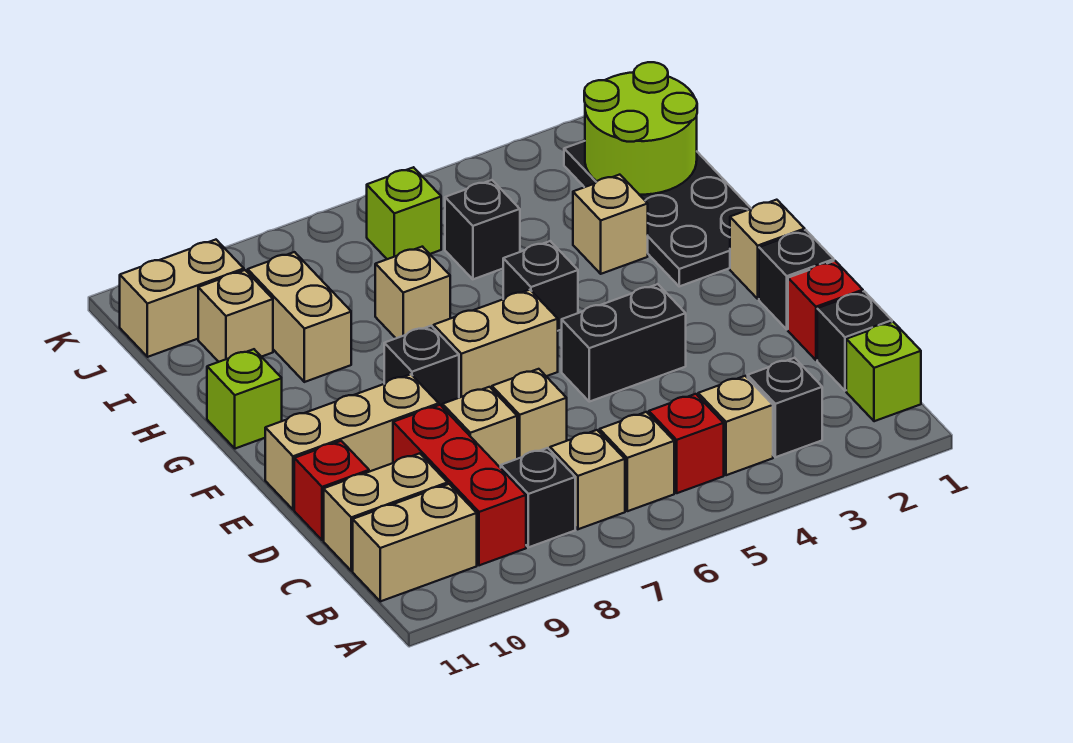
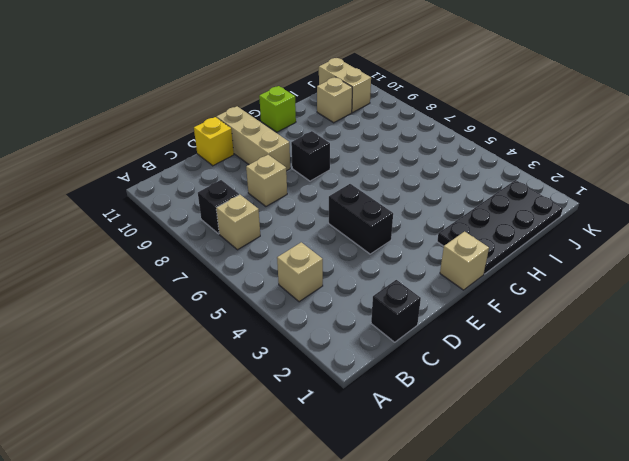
yellow brick D11 level 1 -> red brick D11 level 1
none -> lime brick B1 level 1
none -> black brick B3 level 1
none -> red brick B5 level 1
none -> tan brick B6 level 1

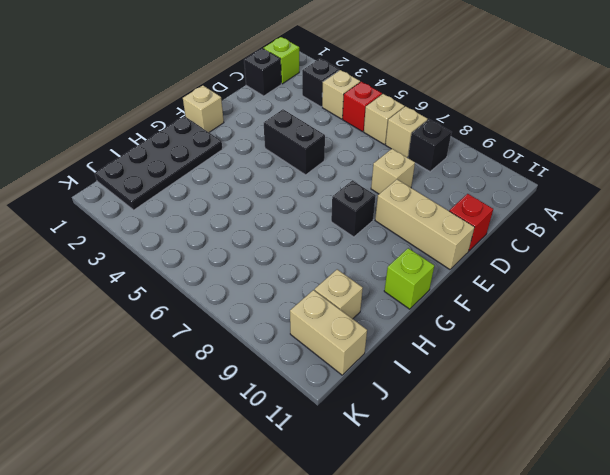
none -> red brick B9:D9 level 1
none -> tan brick B10:B11 level 1
none -> tan brick C10:C11 level 1
none -> red brick D1 level 1

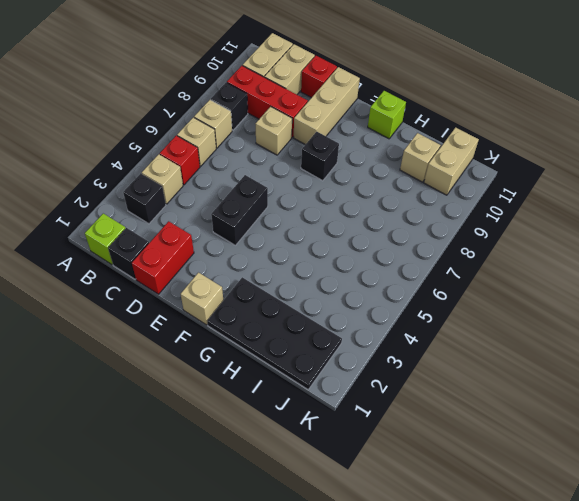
red brick D1:D2 level 1 -> red brick D1 level 1
none -> tan brick D7 level 1
none -> black brick E1 level 1
none -> tan brick F6:F7 level 1
none -> black brick G5 level 1

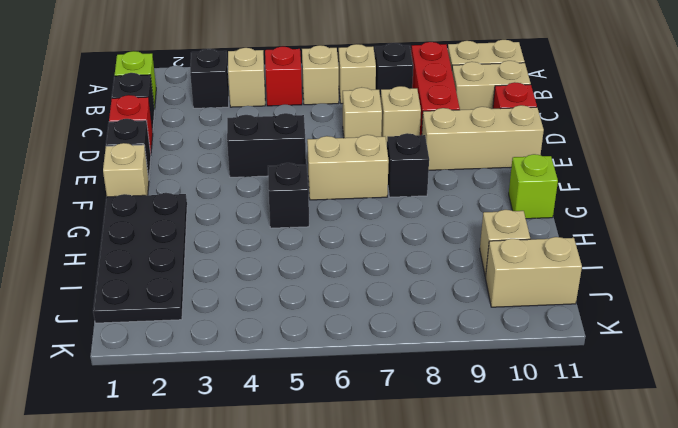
none -> tan brick H3 level 1
none -> tan brick H7 level 1
none -> tan brick H9:I9 level 1
none -> black brick I5 level 1

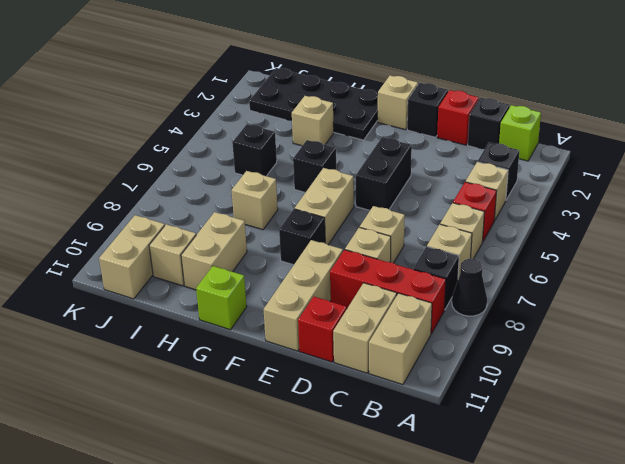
black cone A8 level 1 -> none
tan brick H9:H10 level 1 -> tan brick H9:I9 level 1
none -> lime brick J6 level 1
none -> lime round brick I1:J2 level 2

